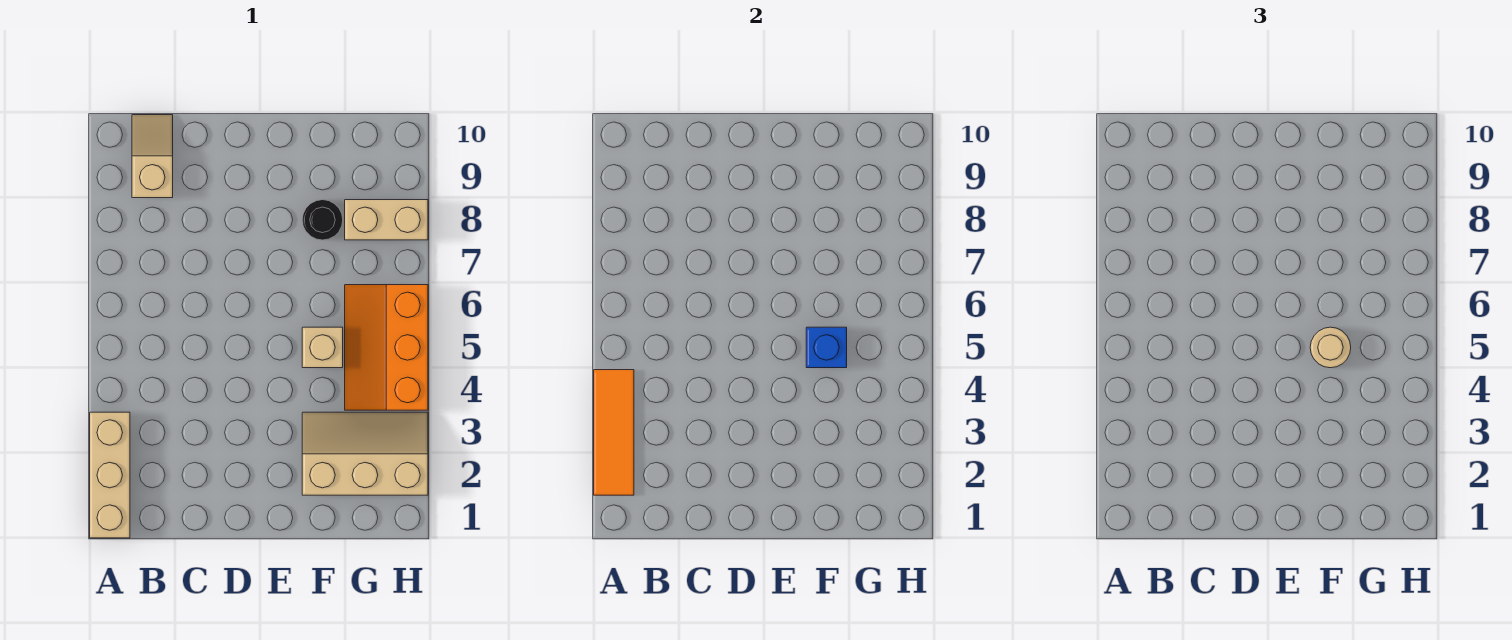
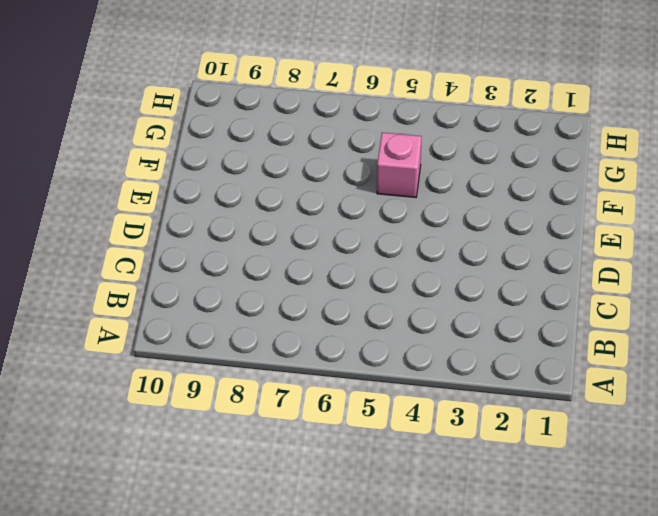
pink brick F5 level 1 -> tan brick F5 level 1
none -> tan brick A1:A3 level 1
none -> tan slope B9:B10 level 1 top 9

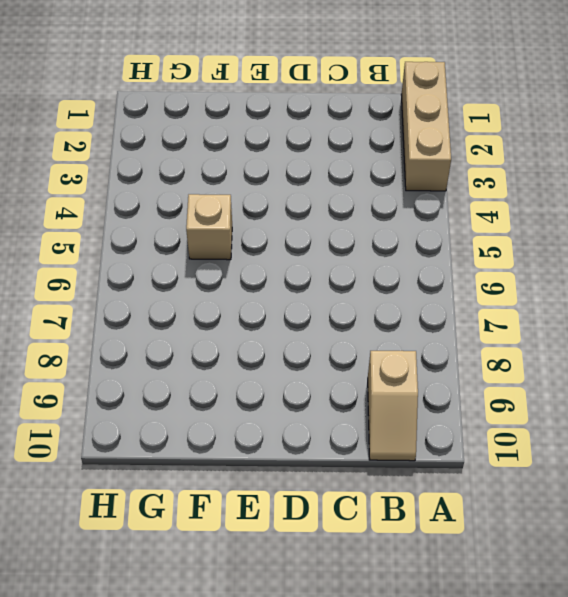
none -> tan slope F2:H3 level 1 top 2
none -> black round brick F8 level 1

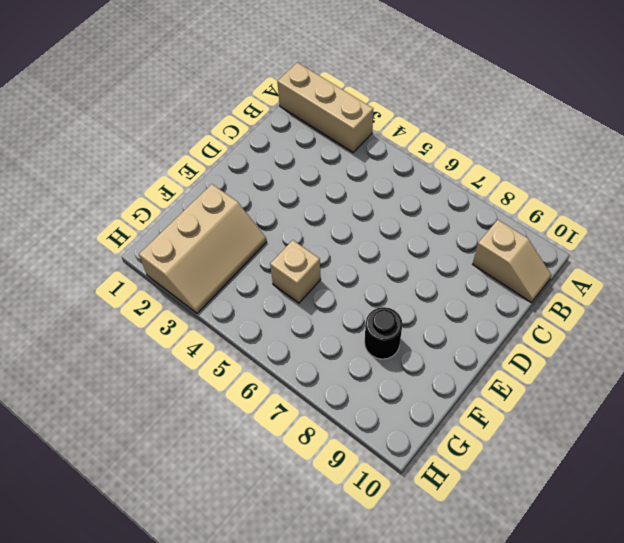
none -> orange slope G4:H6 level 1 top H
none -> tan brick G8:H8 level 1

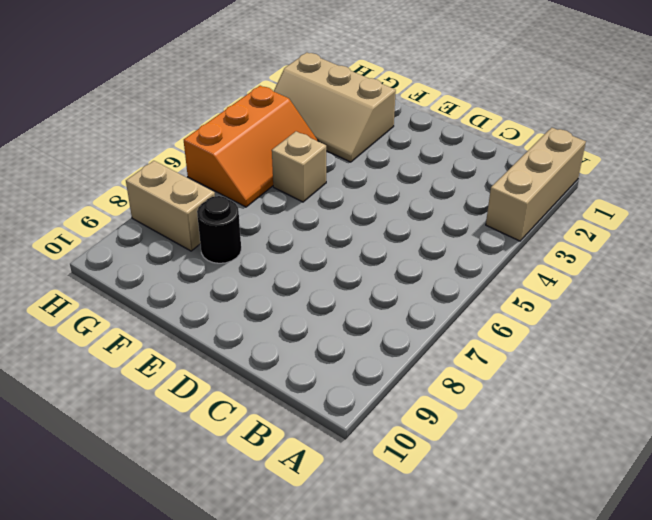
none -> tan slope B9:B10 level 1 top 9
none -> orange tile A2:A4 level 2

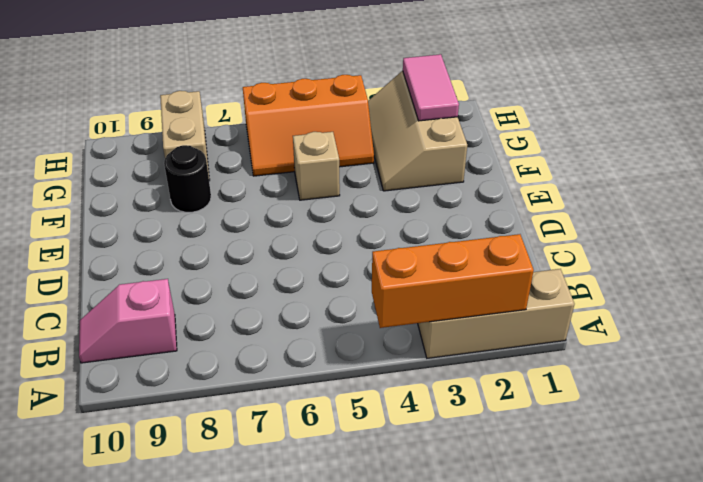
orange brick A2:A4 level 2 -> orange tile A2:A4 level 2
pink slope B9:B10 level 1 top 9 -> tan slope B9:B10 level 1 top 9
pink tile G2:H2 level 2 -> none
none -> blue brick F5 level 2
none -> tan round brick F5 level 3

